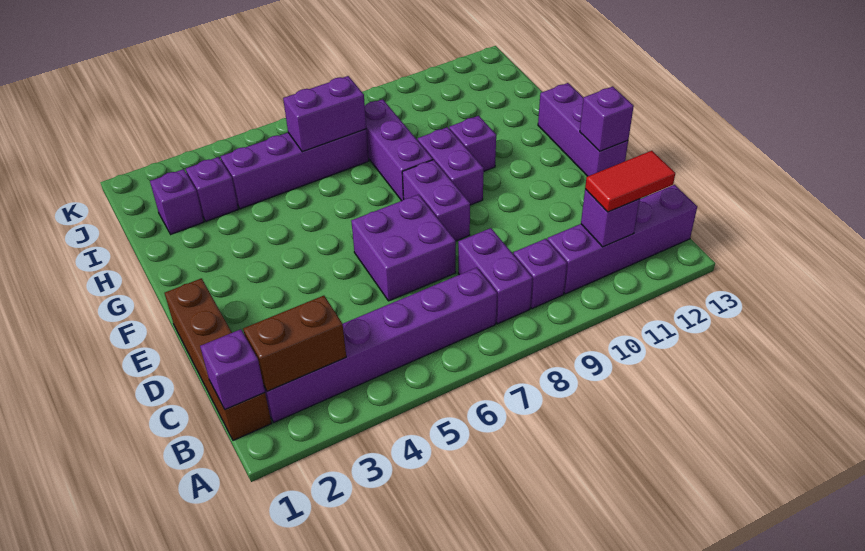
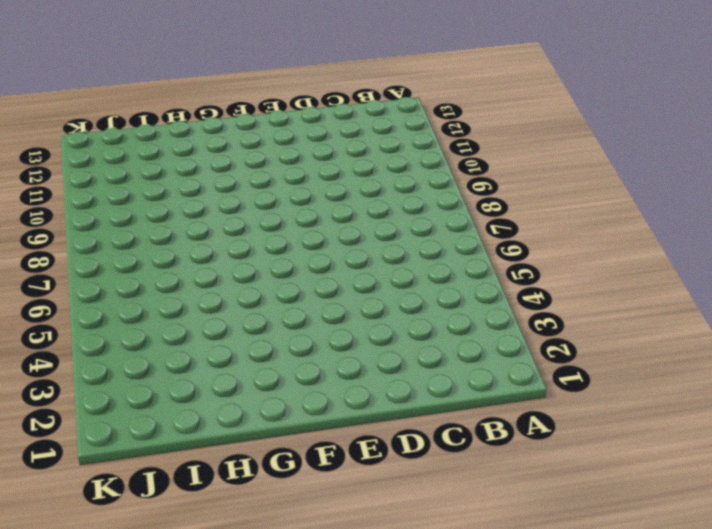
none -> brown brick B1:E1 level 1
none -> purple brick B2:B7 level 1
none -> purple brick B8:C8 level 1

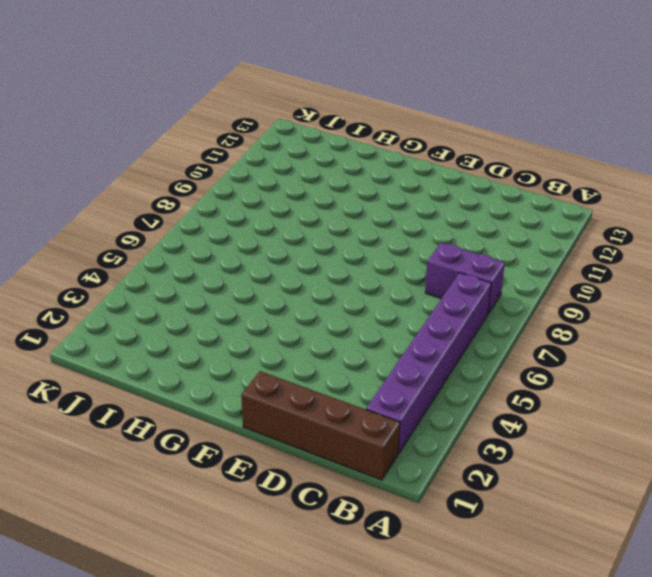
none -> purple brick B9 level 1
none -> purple brick B10:B13 level 1
none -> purple brick D6:E7 level 1

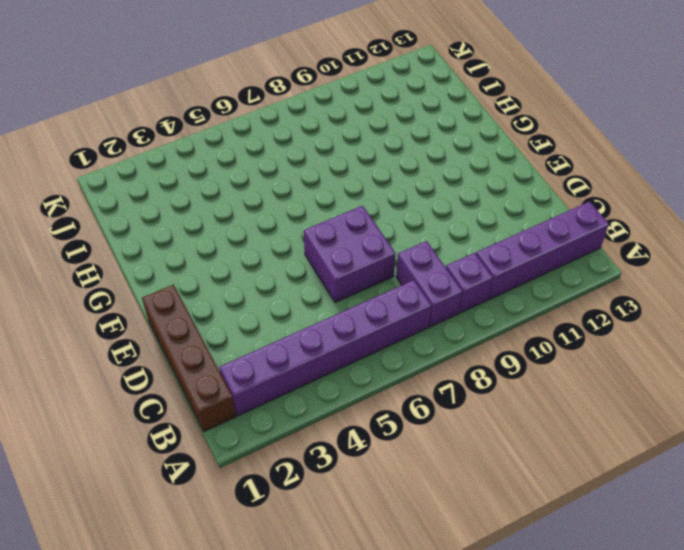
none -> purple brick E8:F8 level 1
none -> purple brick E13:G13 level 1
none -> purple brick F9:G9 level 1

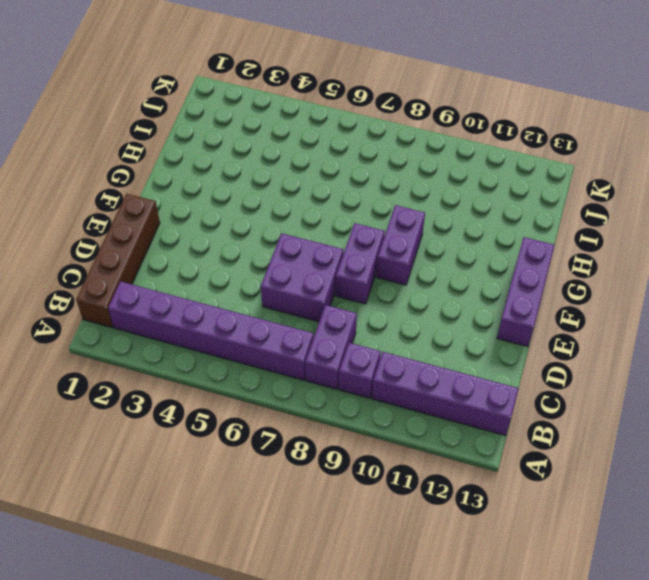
none -> purple brick G8:I8 level 1
none -> purple brick G10 level 1
none -> purple brick I2 level 1

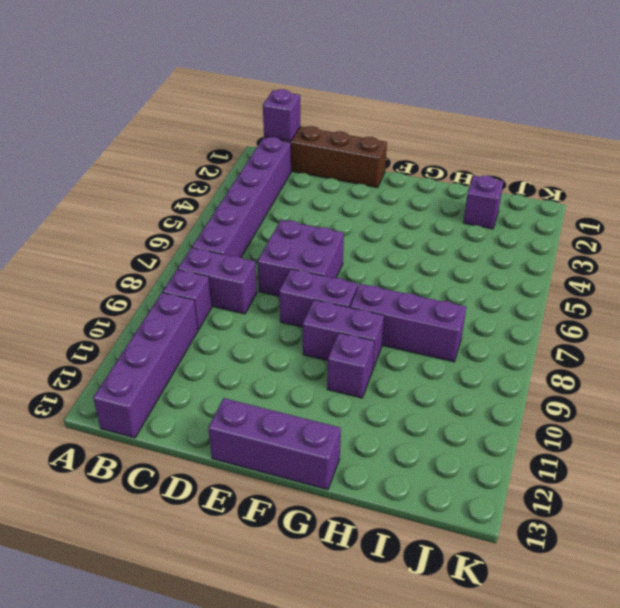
none -> purple brick I3 level 1
none -> purple brick I4:I7 level 1
none -> brown brick B2:B3 level 2

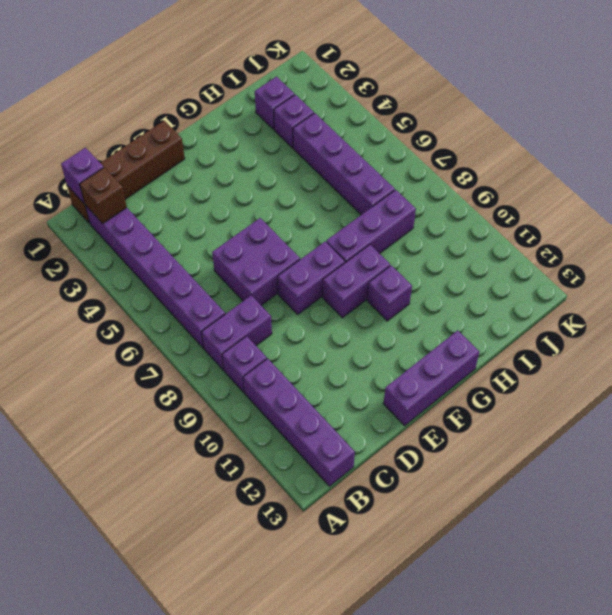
brown brick B2 level 2 -> brown brick B2:B3 level 2
none -> purple brick B11 level 2
none -> purple brick E13 level 2
none -> purple brick I6:I7 level 2

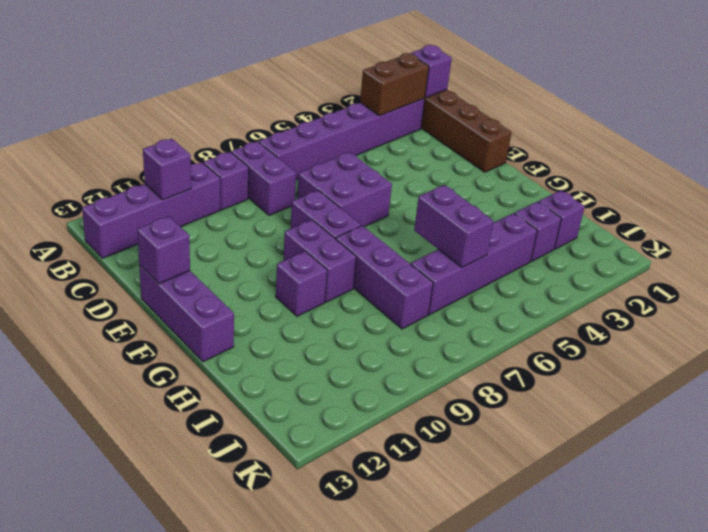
purple brick H6:I6 level 2 -> purple brick I6:I7 level 2
none -> red tile B11:B12 level 3

